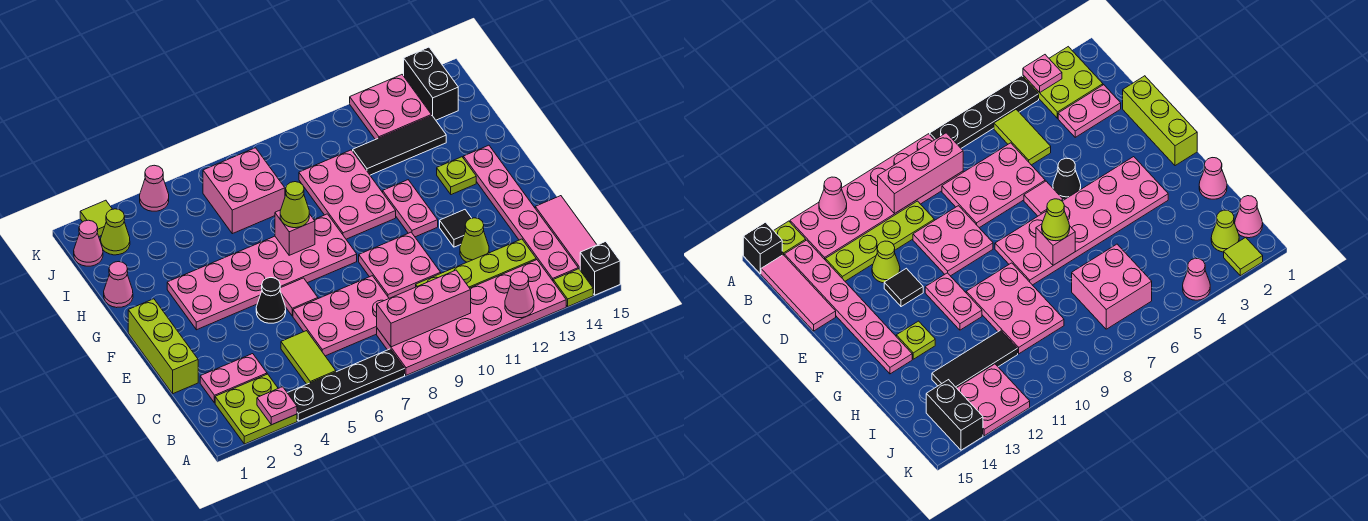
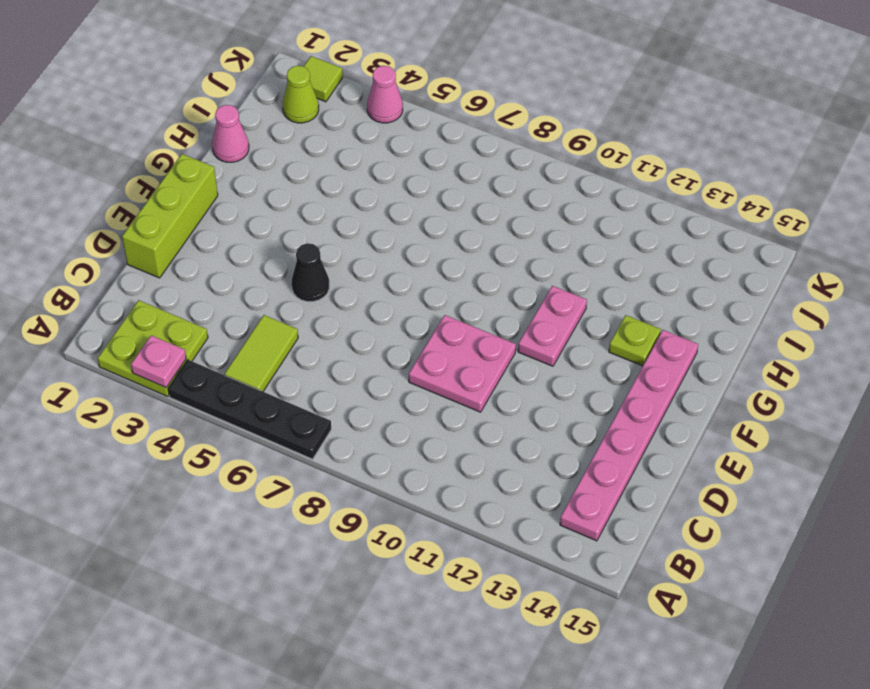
none -> pink plate A8:B13 level 1
none -> lime plate A14 level 1
none -> black brick A15 level 1
none -> pink tile B15:D15 level 1

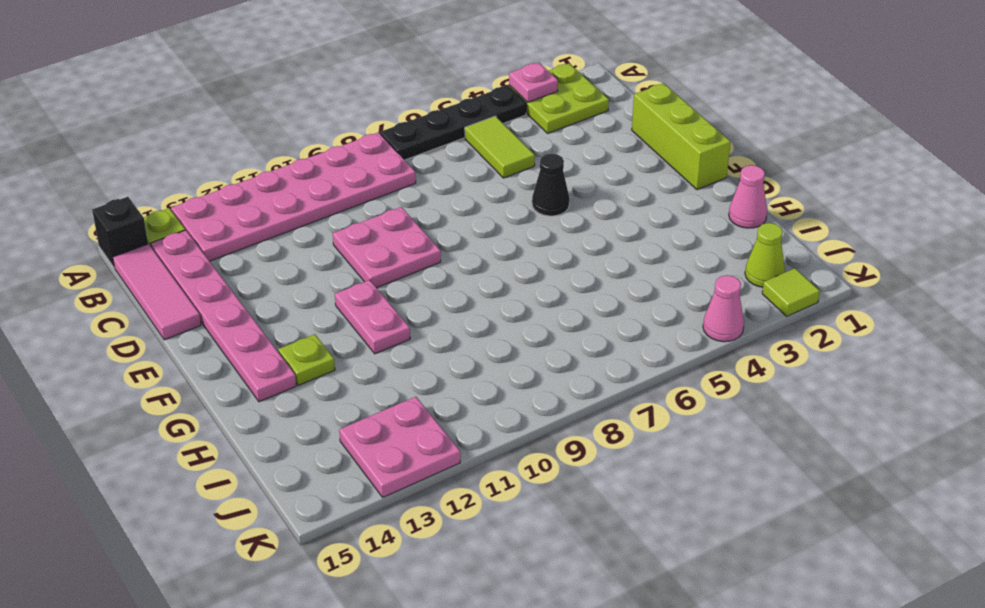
none -> pink plate C2:C3 level 1
none -> pink plate C6:D8 level 1
none -> lime plate C10:C13 level 1
none -> lime cone D12 level 1

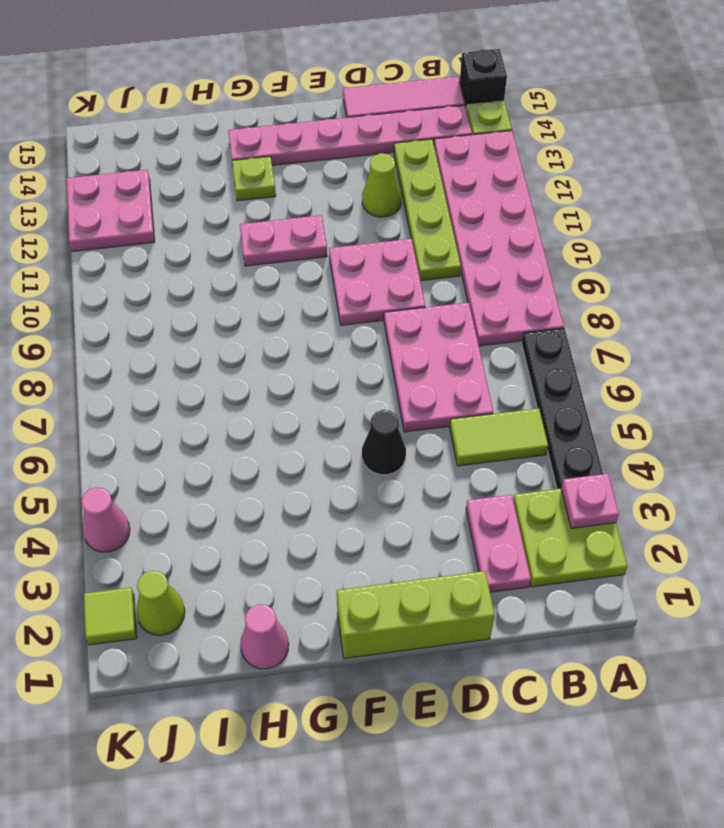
none -> pink tile E6 level 1
none -> black tile E12 level 1
none -> pink plate F3:G8 level 1
none -> pink plate G9:I10 level 1

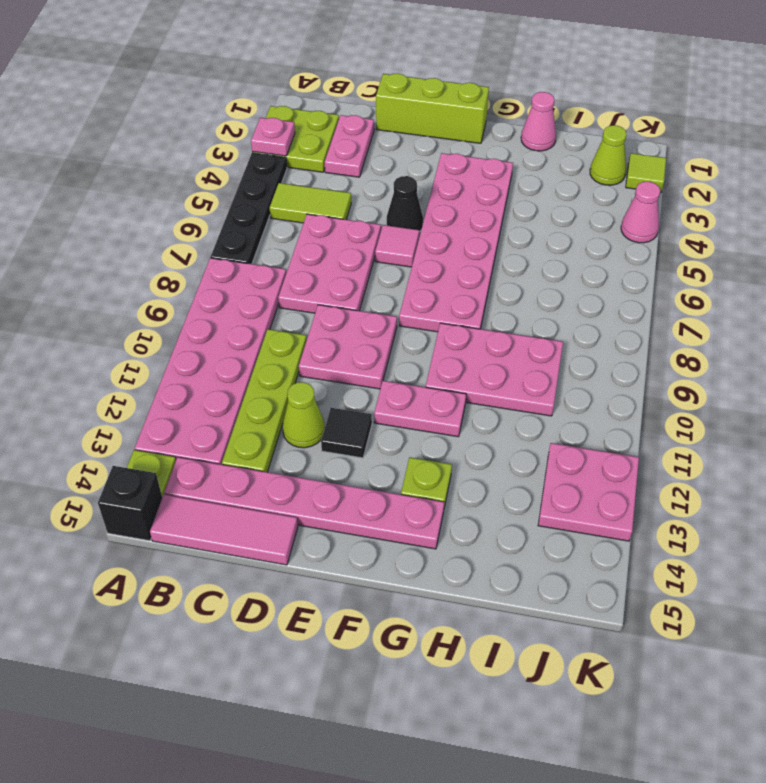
none -> pink brick I6:J7 level 1
none -> black tile I11:I13 level 1
none -> pink cone J1 level 1
none -> black brick J14:K14 level 1

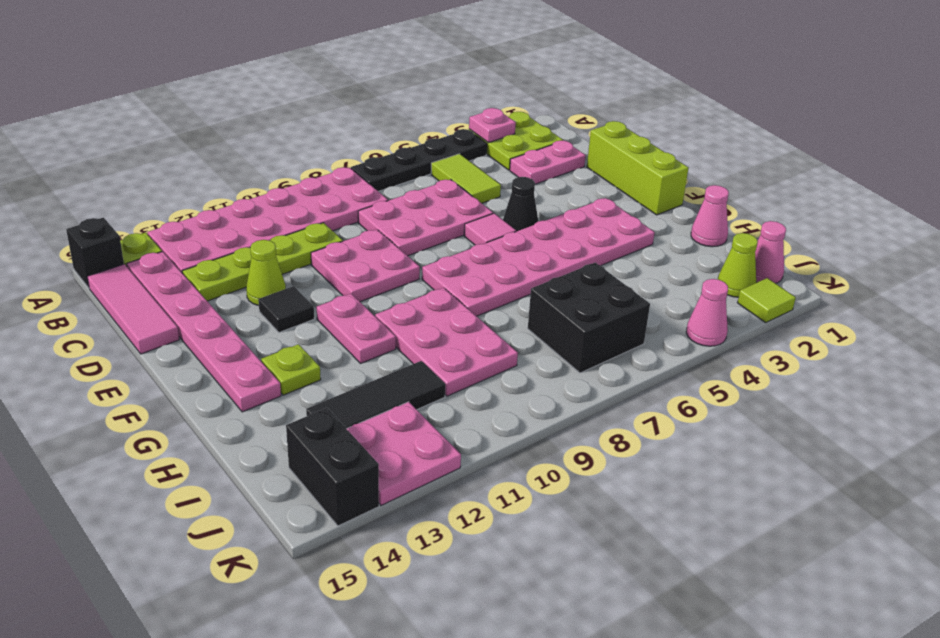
black brick I6:J7 level 1 -> pink brick I6:J7 level 1
none -> pink cone A12 level 2
none -> pink brick B8:B10 level 2
none -> pink brick G7 level 2
none -> lime cone G7 level 3

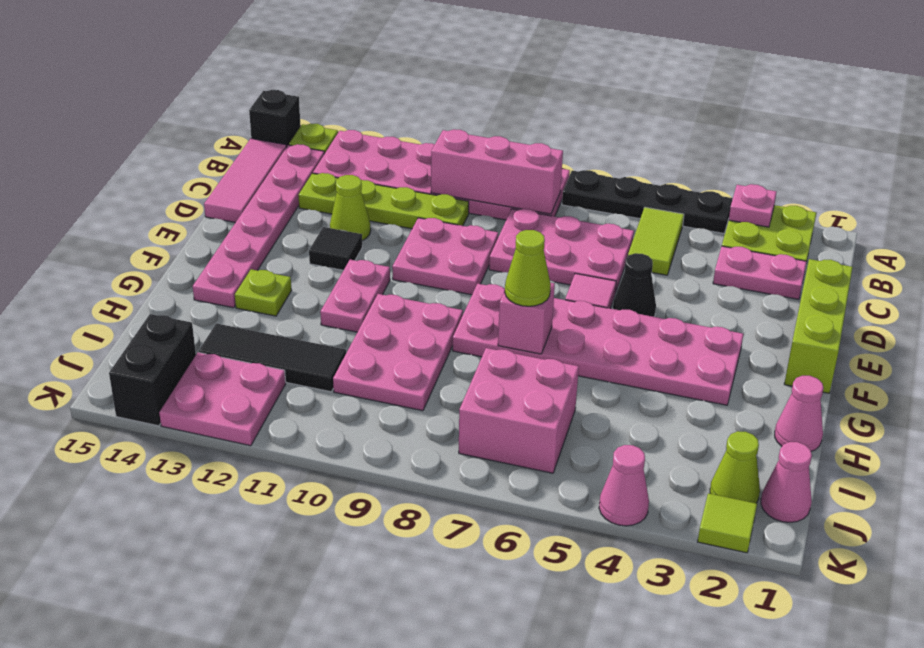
none -> pink cone A12 level 2

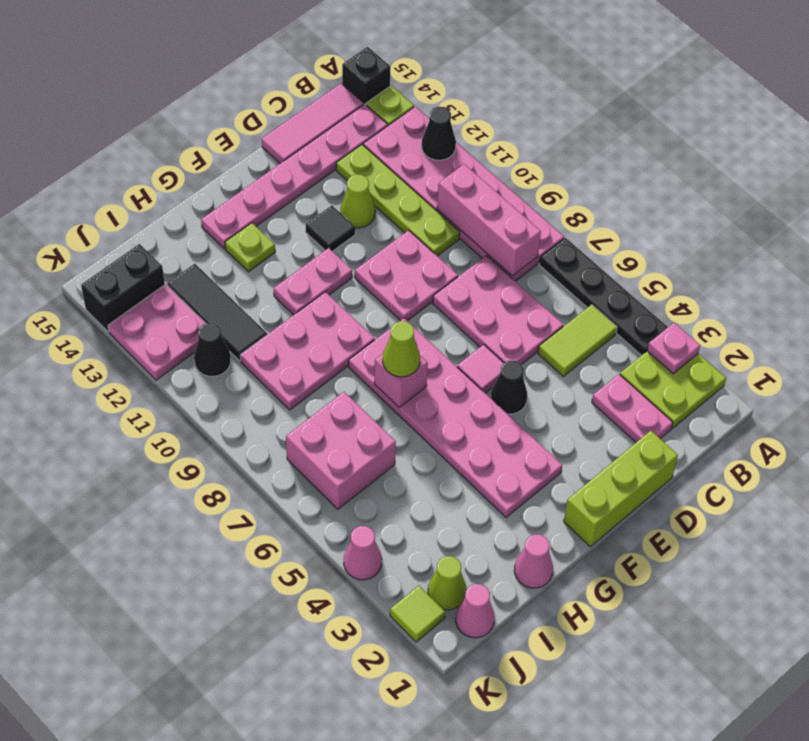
black cone A12 level 2 -> pink cone A12 level 2
black cone J11 level 1 -> none

